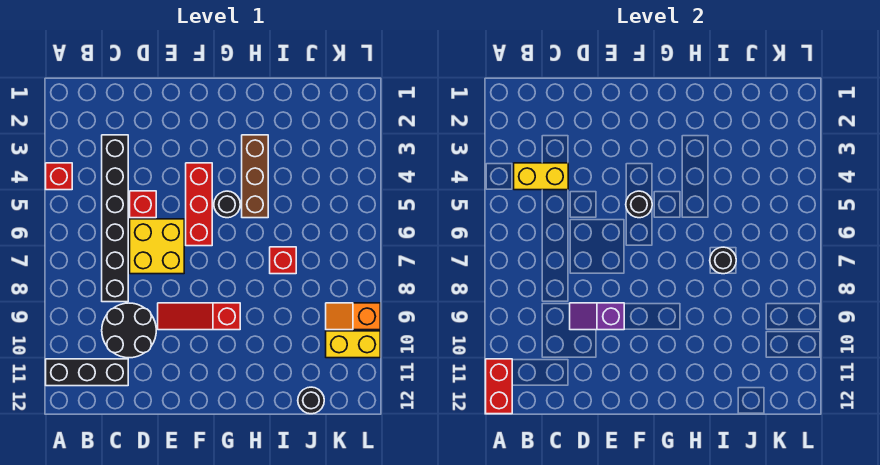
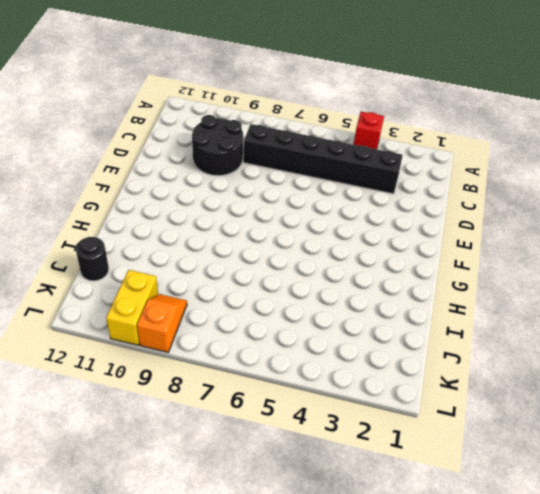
none -> black brick A11:C11 level 1
none -> red brick D5 level 1
none -> yellow brick D6:E7 level 1

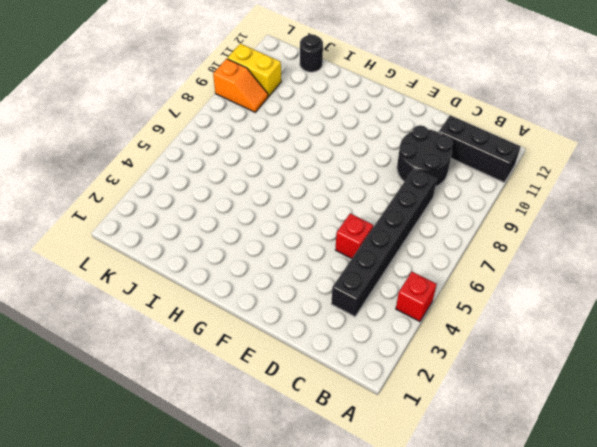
none -> yellow brick D6:E7 level 1
none -> red slope E9:G9 level 1 top G
none -> red brick F4:F6 level 1

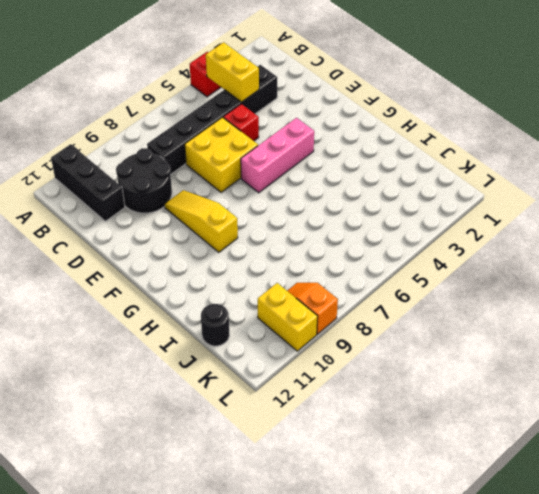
yellow slope E9:G9 level 1 top G -> red slope E9:G9 level 1 top G
pink brick F4:F6 level 1 -> red brick F4:F6 level 1
none -> black round brick G5 level 1
none -> brown brick H3:H5 level 1
none -> red brick I7 level 1

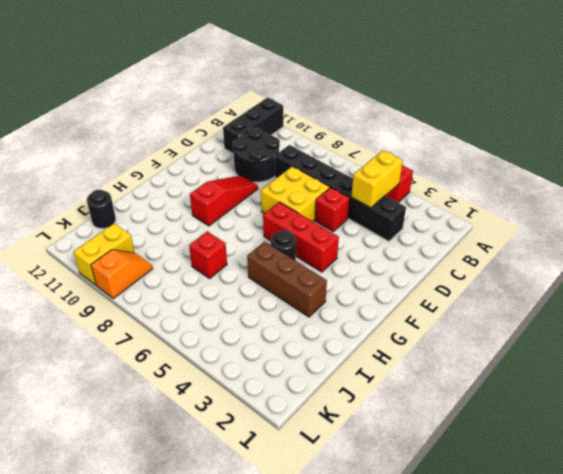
none -> red brick A11:A12 level 2
none -> purple slope D9:E9 level 2 top E
none -> black round brick F5 level 2

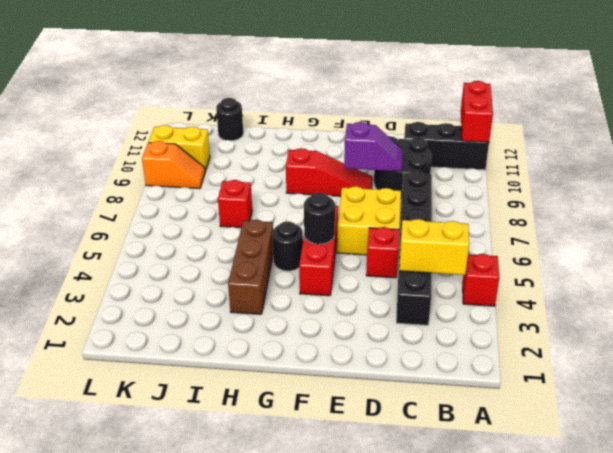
none -> black round brick I7 level 2

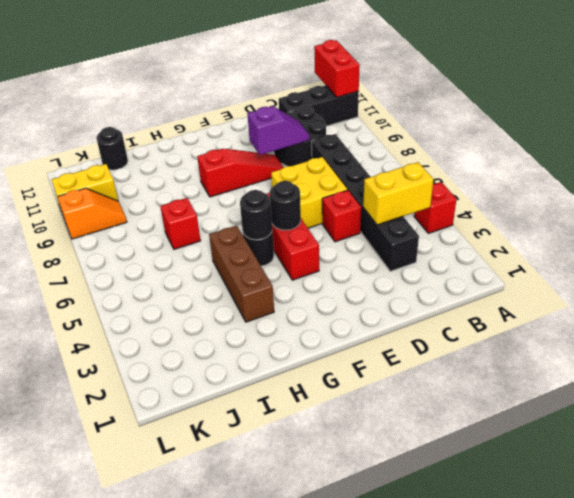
black round brick G5 level 2 -> black round brick I7 level 2

